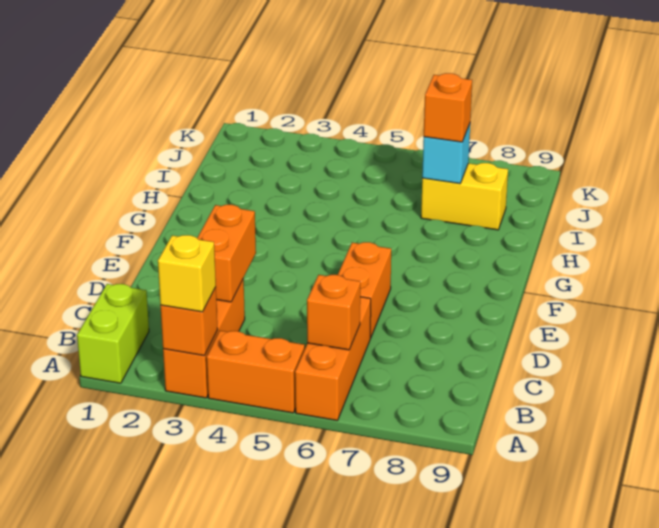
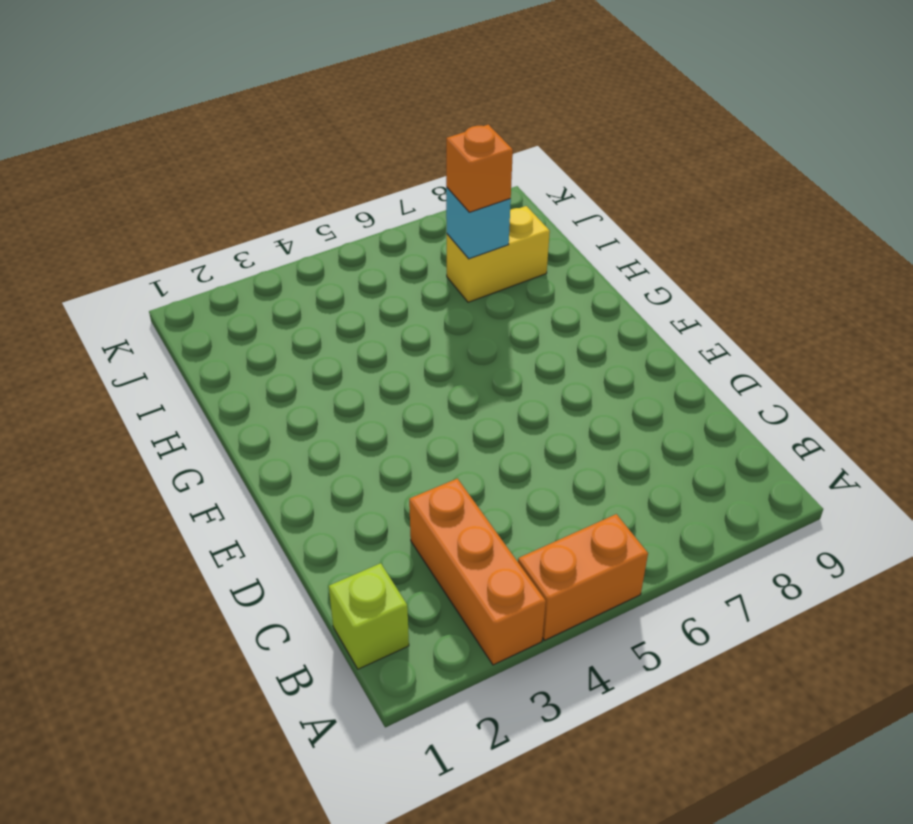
lime brick B1 level 1 -> lime brick A1:B1 level 1
none -> orange brick A6:C6 level 1
none -> orange brick D6:E6 level 1
none -> orange brick A3 level 2

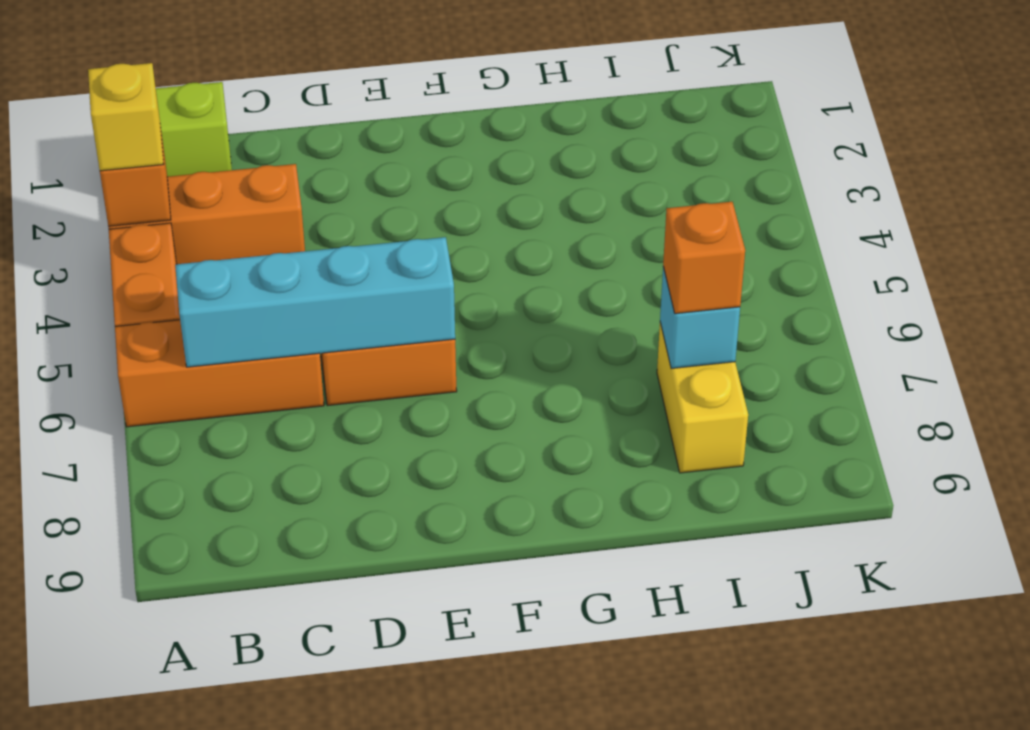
cyan brick B6:E6 level 2 -> orange brick B6 level 2
none -> orange brick C3:D3 level 2

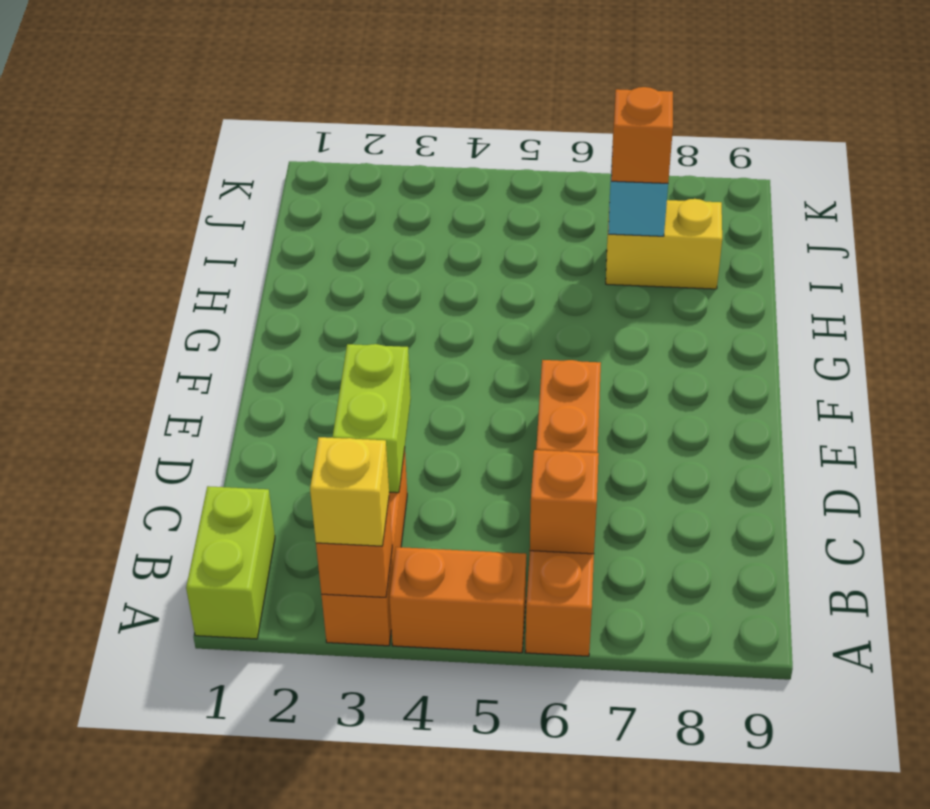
lime brick C3:D3 level 2 -> orange brick C3:D3 level 2

